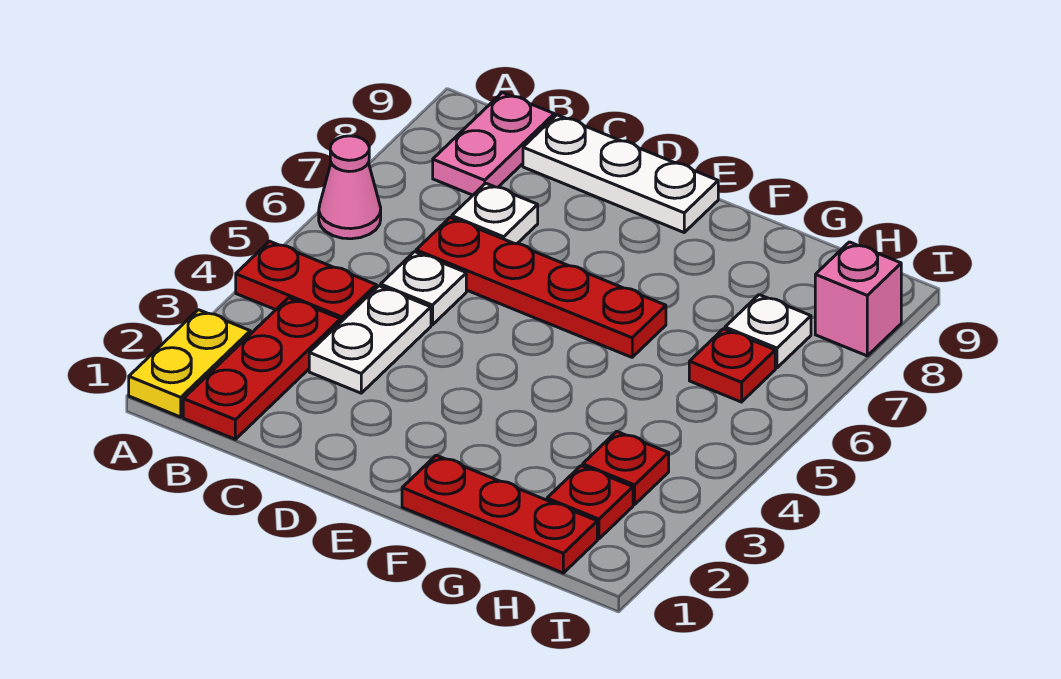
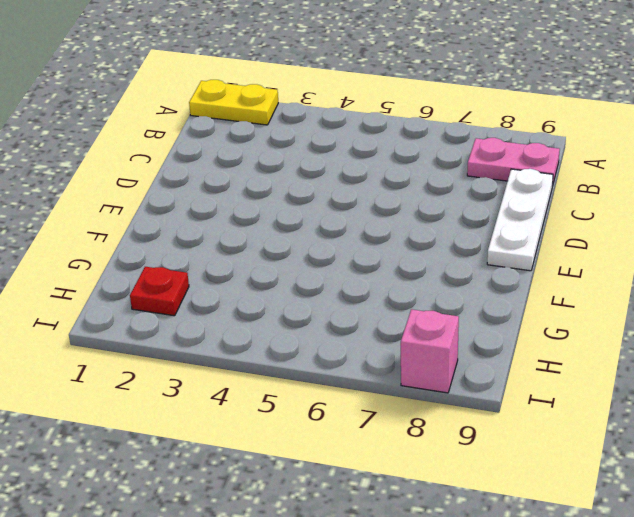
none -> red plate A4:B4 level 1
none -> pink cone A6 level 1
none -> red plate B1:B3 level 1

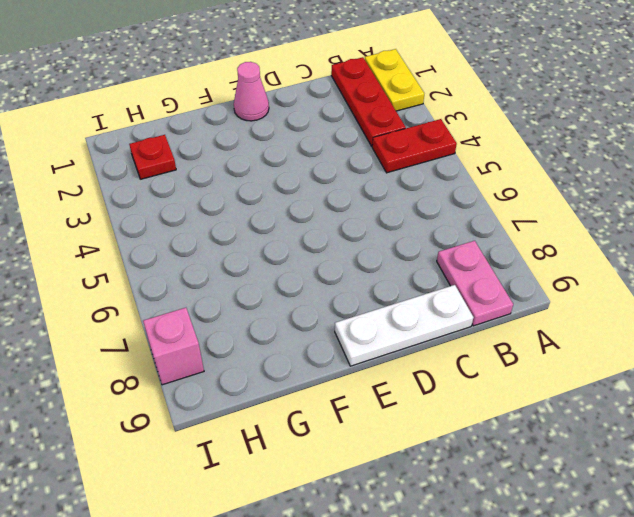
pink cone E1 level 1 -> pink cone A6 level 1
none -> white plate C3:C4 level 1
none -> white plate C5 level 1
none -> red plate C6:F6 level 1

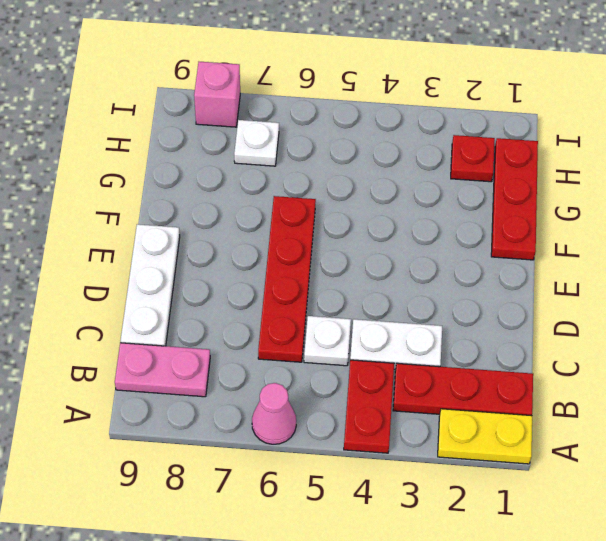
none -> white plate C7 level 1
none -> red plate H3 level 1
none -> red plate H6 level 1

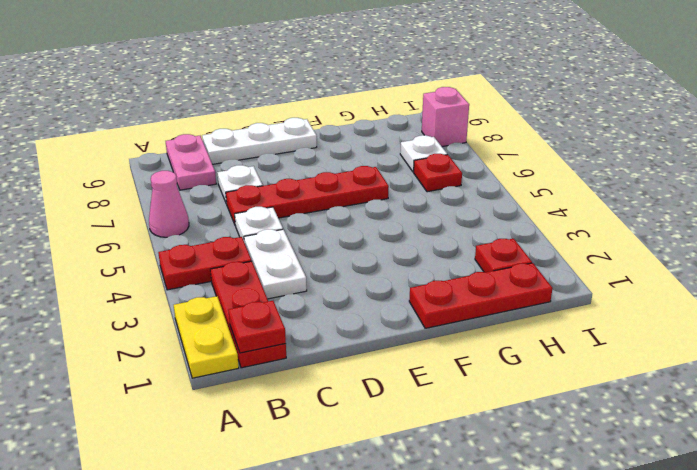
red plate B1 level 2 -> red plate H3 level 1

